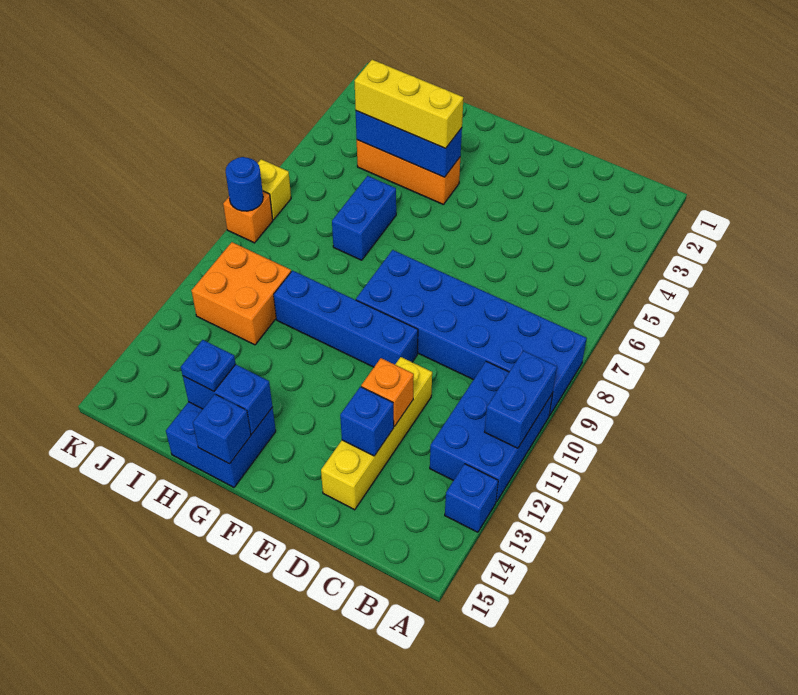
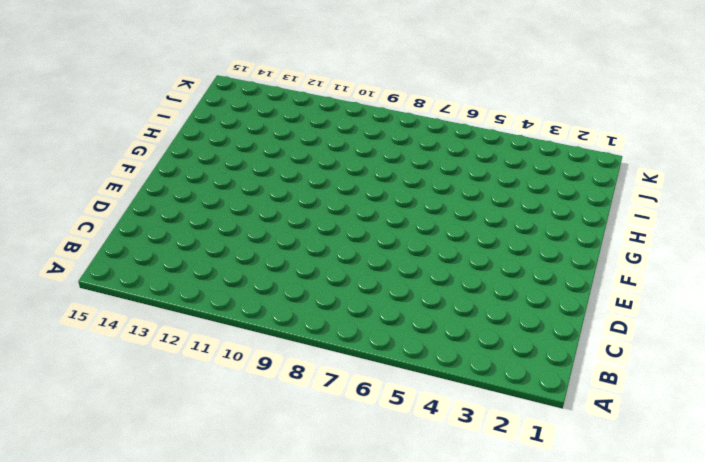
none -> blue brick A8:F9 level 1
none -> blue brick A10:B12 level 1
none -> blue brick A13 level 1

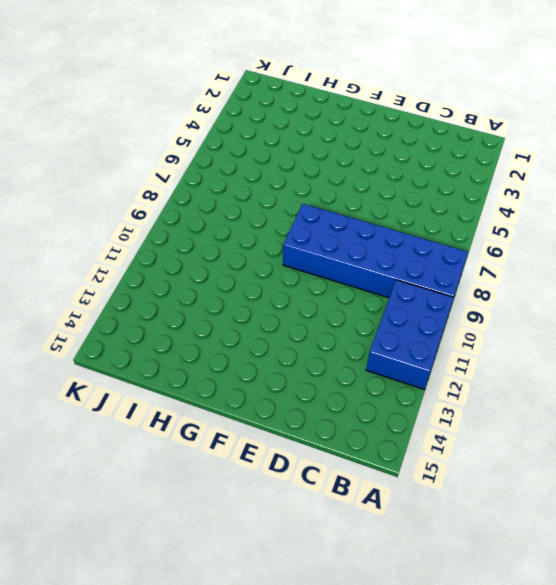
none -> blue brick A13 level 1
none -> yellow brick D11:D14 level 1
none -> blue brick E10:H10 level 1

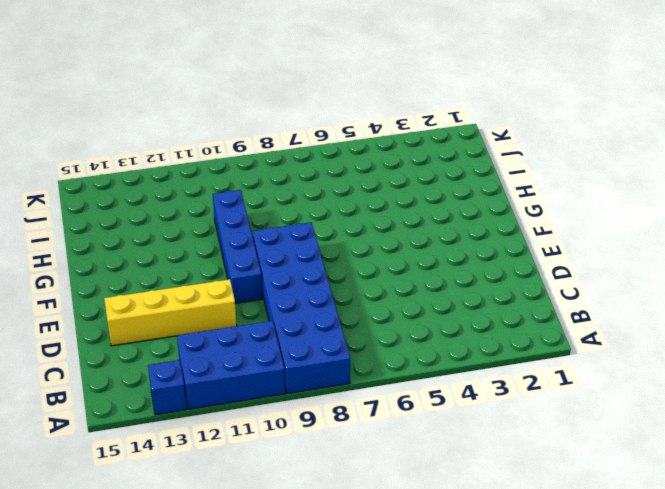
none -> orange brick G4:I4 level 1
none -> blue brick G14:H15 level 1
none -> blue brick H6:H7 level 1

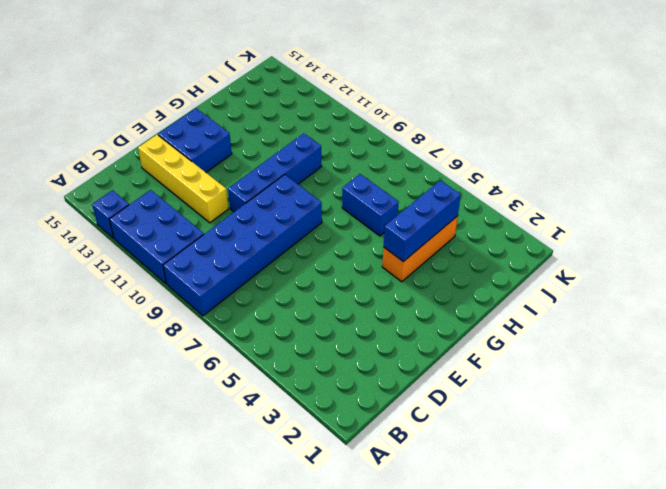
blue brick E13:F14 level 1 -> blue brick G14:H15 level 1
none -> orange brick I10:J11 level 1
none -> yellow brick K7 level 1
none -> orange brick K8 level 1

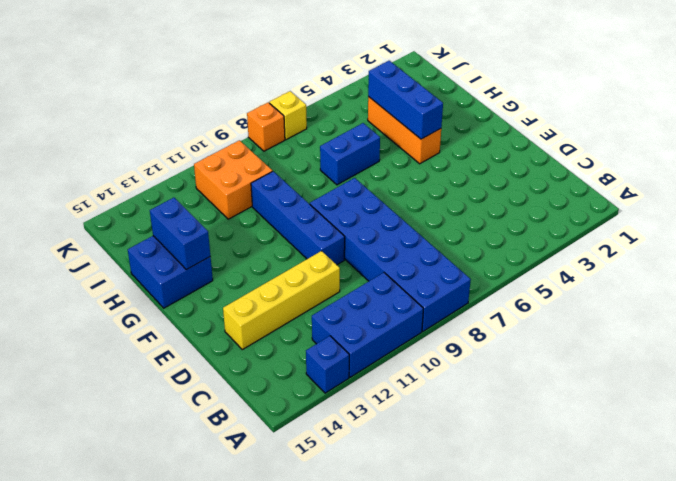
none -> blue brick A10:A11 level 2
none -> orange brick D12 level 2
none -> blue brick D13 level 2

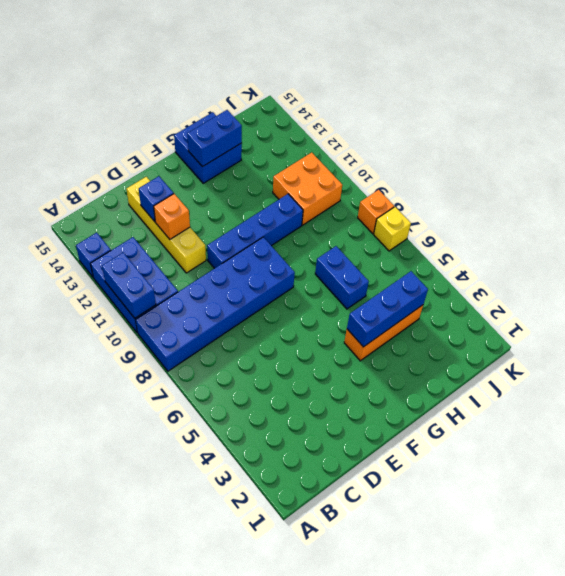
none -> blue brick G15 level 2
none -> blue round brick K8 level 2
none -> yellow brick G4:I4 level 3

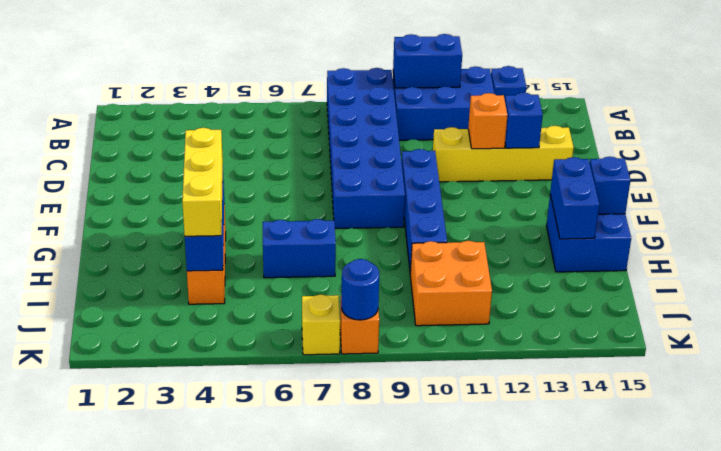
none -> blue plate H14 level 3

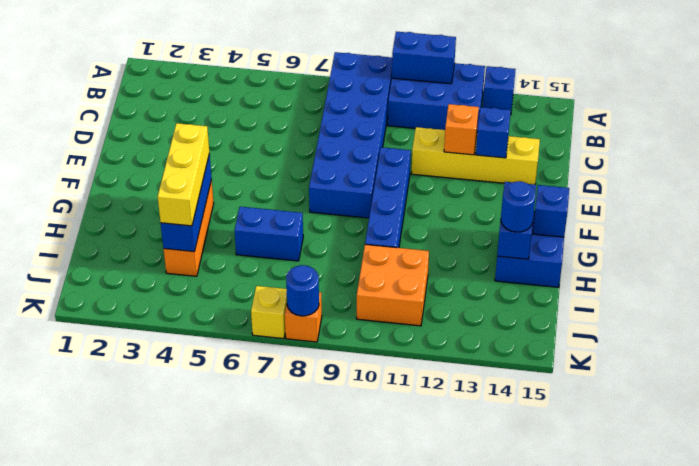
blue round brick H14 level 3 -> blue plate H14 level 3

